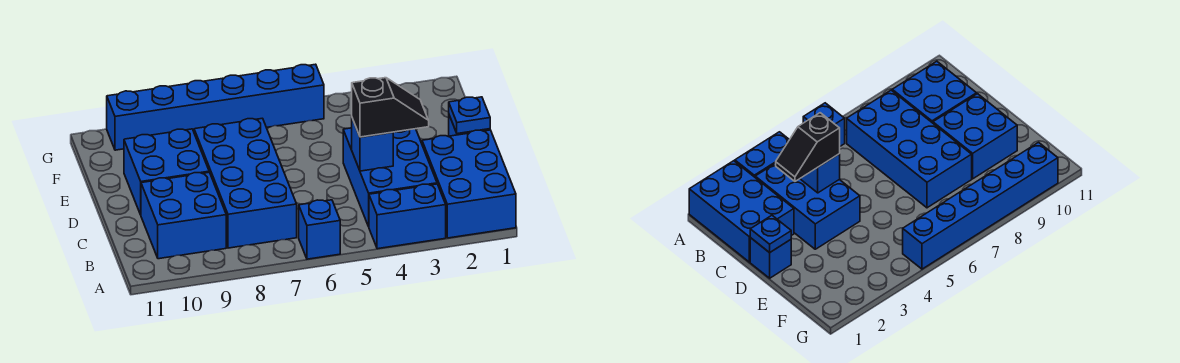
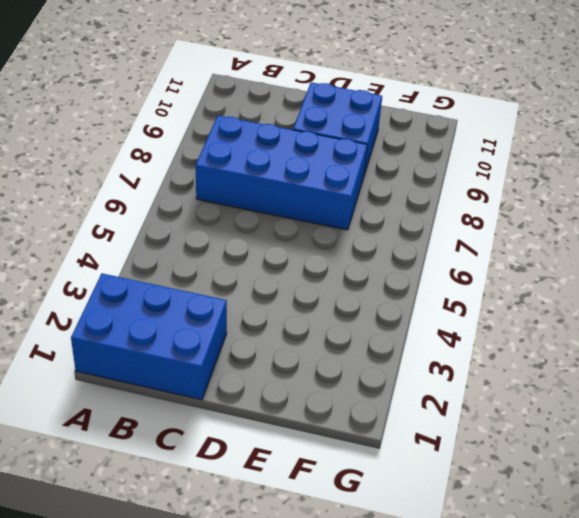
none -> blue brick A3:A4 level 1
none -> blue brick A6 level 1
none -> blue brick B3:D4 level 1

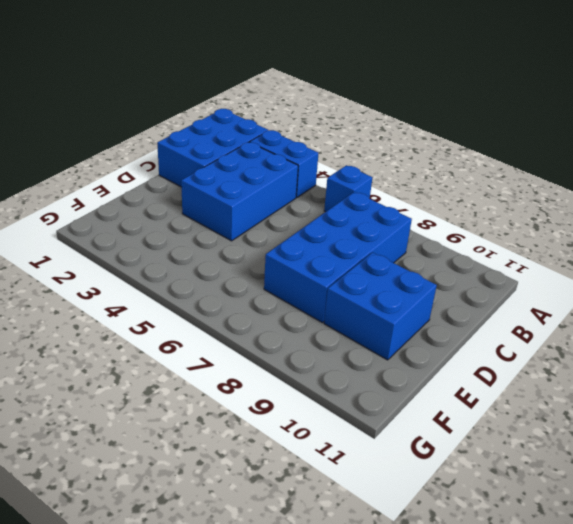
none -> blue brick B9:C10 level 1
none -> blue brick D1 level 1
none -> blue brick G5:G10 level 1

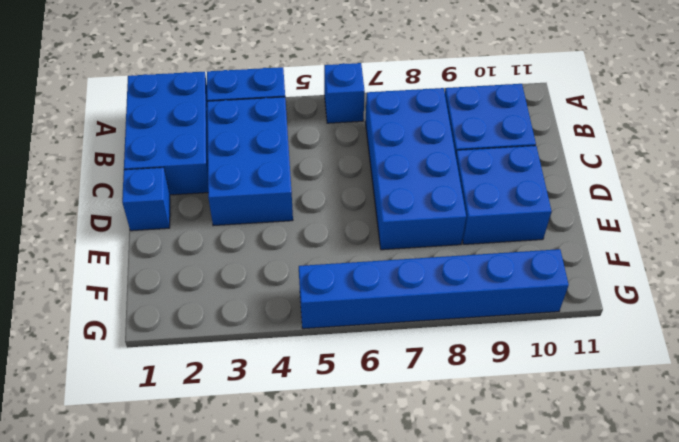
none -> blue brick C4 level 2
none -> blue plate D1 level 2
none -> black slope C3:C4 level 3 top 4

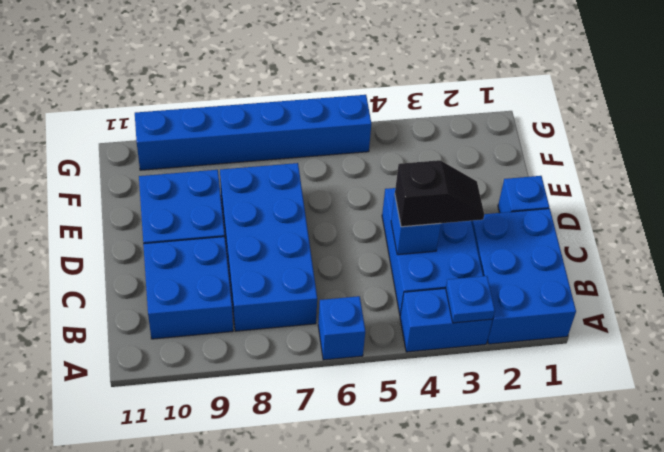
blue plate A3 level 2 -> blue plate D1 level 2

